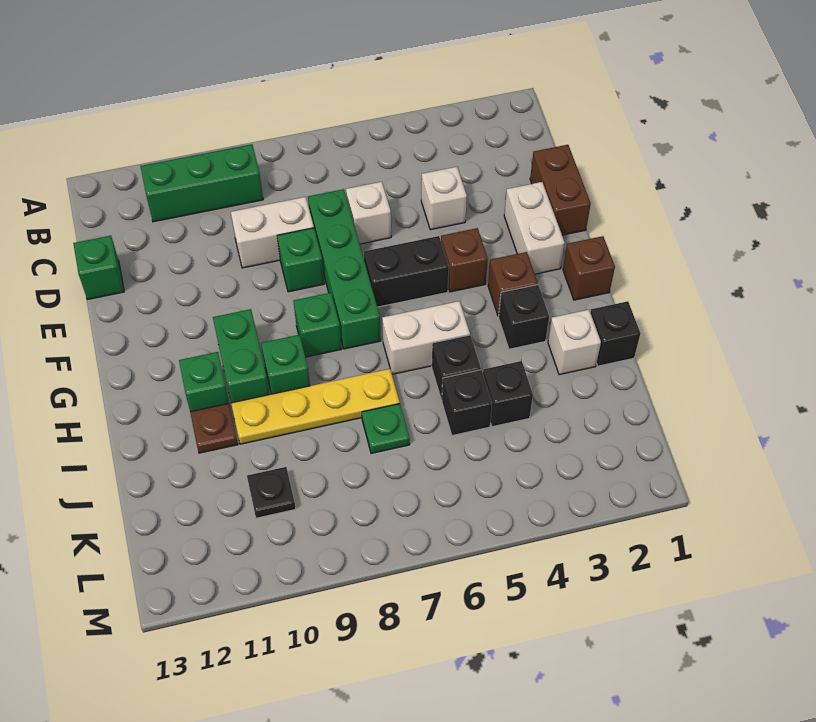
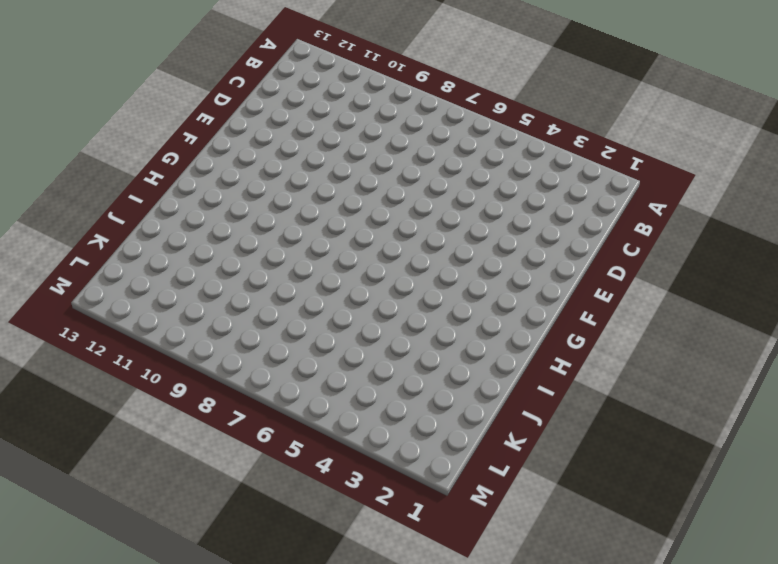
none -> green brick B9:B11 level 1
none -> brown brick D1:E1 level 1
none -> white brick D4 level 1

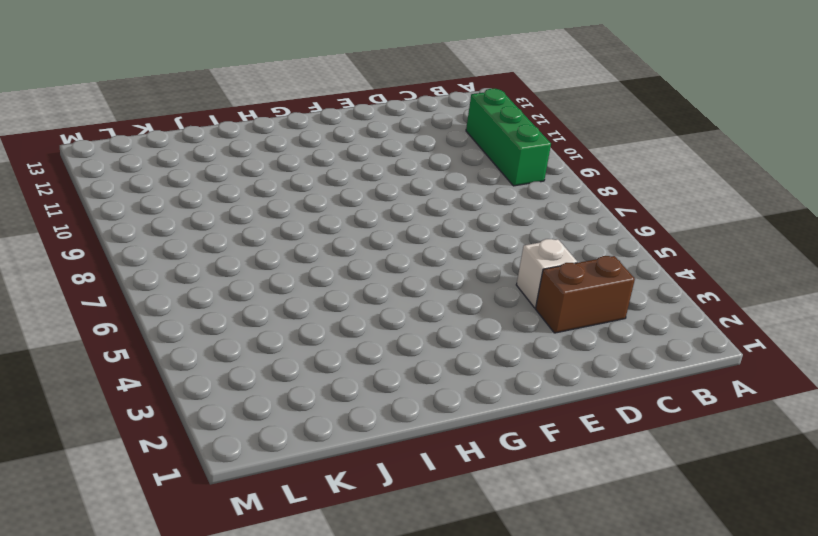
brown brick C3:D3 level 1 -> brown brick D1:E1 level 1
none -> white brick D6 level 1
none -> green brick D7:G7 level 1
none -> white brick D8:D9 level 1

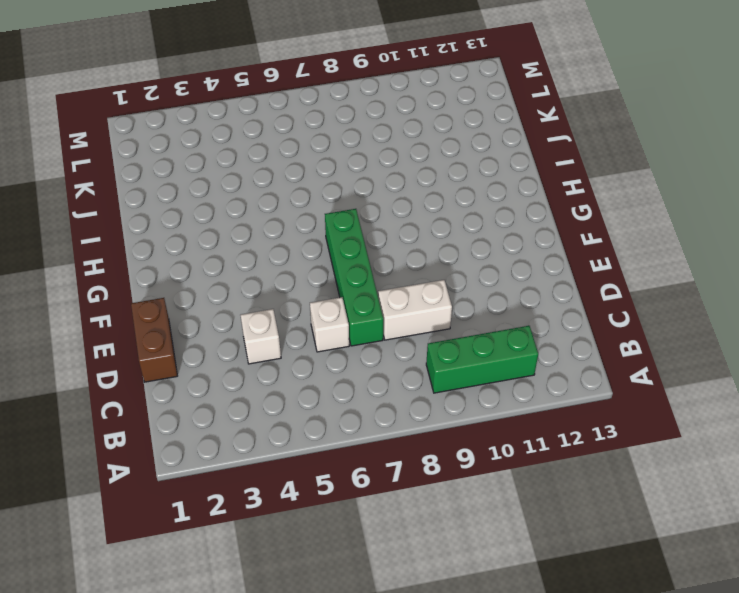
none -> green brick D13 level 1
none -> white brick E2:F2 level 1
none -> green brick E8 level 1

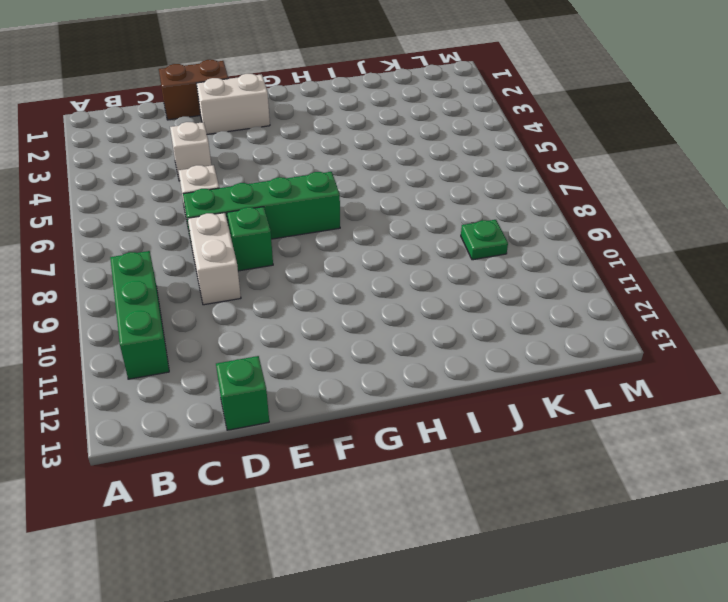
green plate K9 level 1 -> green plate J7 level 1
none -> brown brick F4 level 1
none -> black brick F5:F6 level 1
none -> brown brick G1 level 1

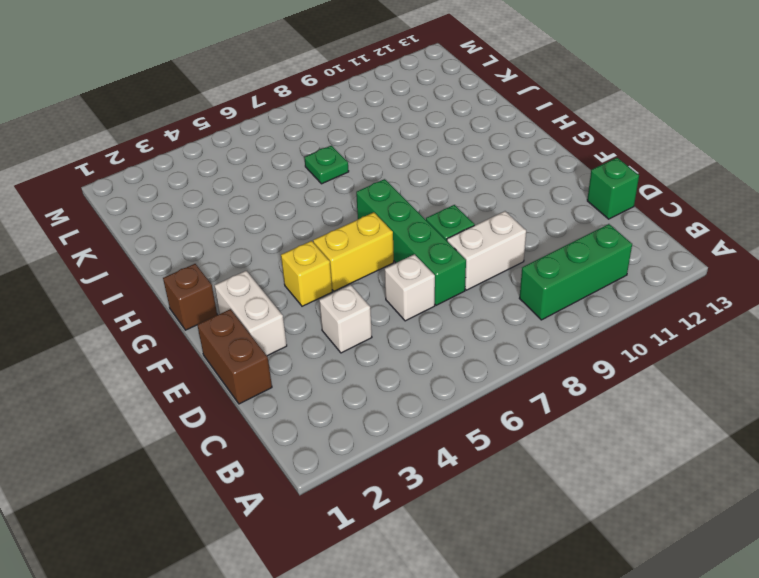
yellow brick F4 level 1 -> brown brick F4 level 1
yellow brick F5:F6 level 1 -> black brick F5:F6 level 1
none -> brown brick G3 level 1
none -> green brick G8 level 1
none -> green brick G10:H10 level 1

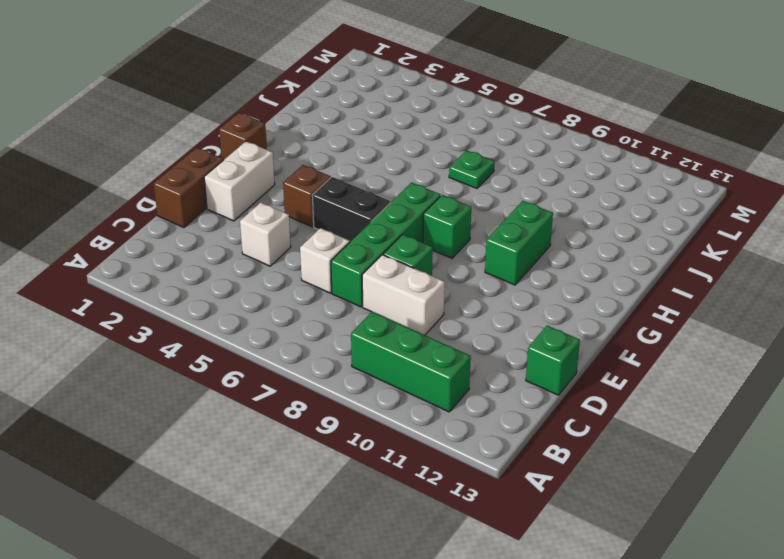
none -> brown brick G3 level 1
none -> black brick H3 level 1
none -> white brick H5:H6 level 1

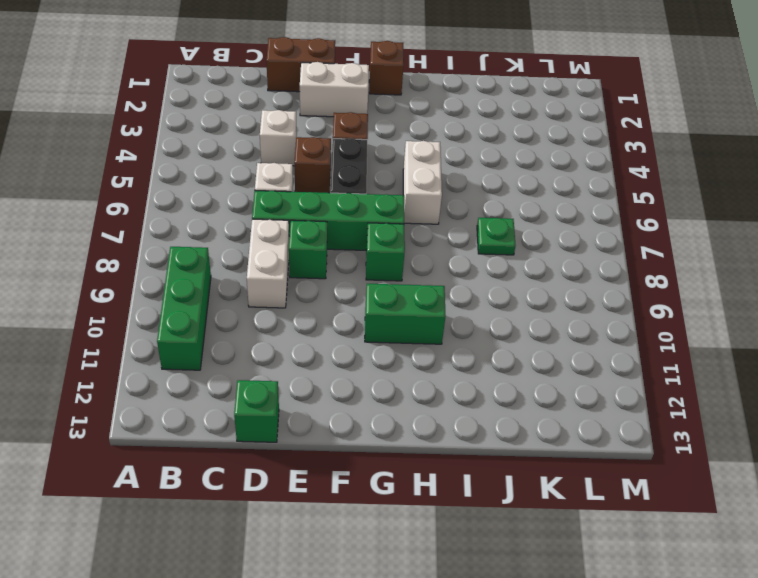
brown brick E5 level 1 -> brown brick G3 level 1
none -> black brick H3 level 1
none -> green brick H9 level 1
none -> green brick H11 level 1

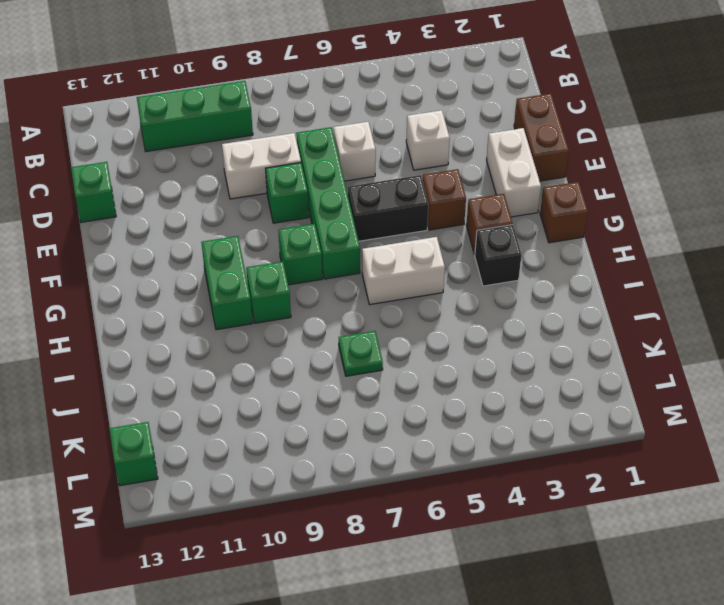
green brick L13 level 1 -> green brick H11 level 1
none -> black brick I1 level 1
none -> white brick I2 level 1
none -> black brick I5 level 1

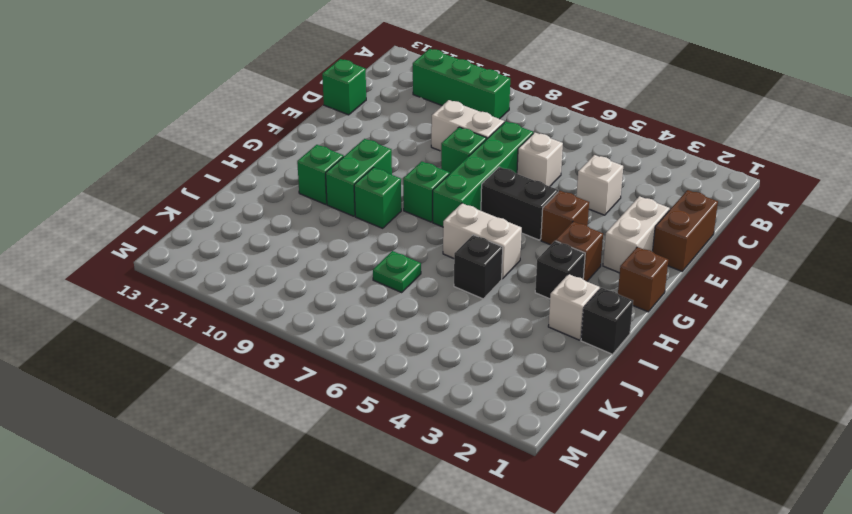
none -> yellow plate I7:I10 level 1
none -> brown plate I11 level 1
none -> black brick J4 level 1

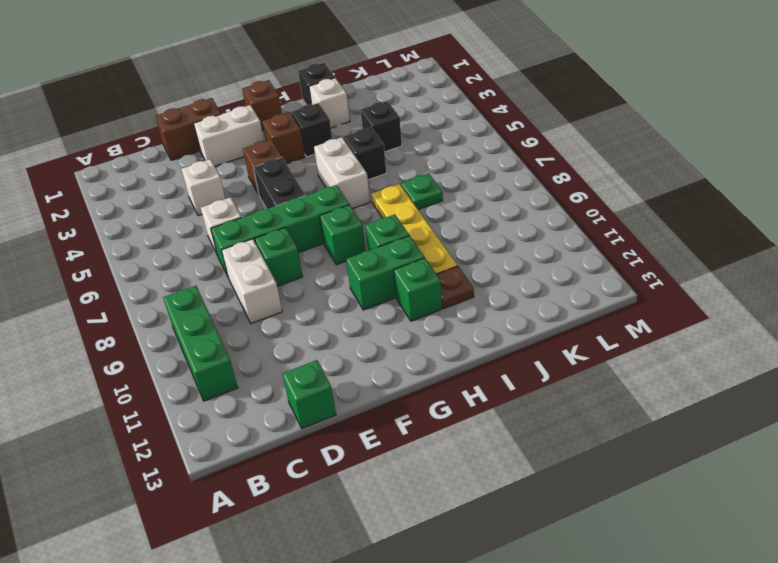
none -> black brick J5 level 1
none -> black plate K10 level 1

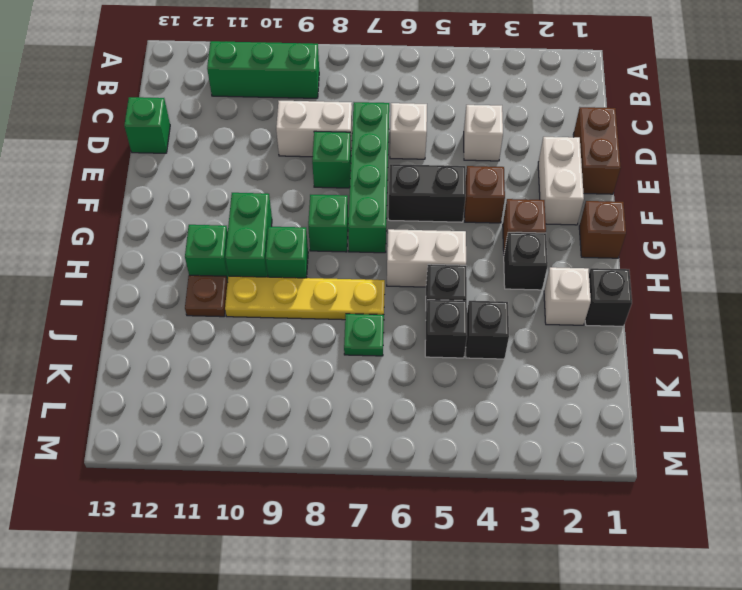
none -> black plate K10 level 1

